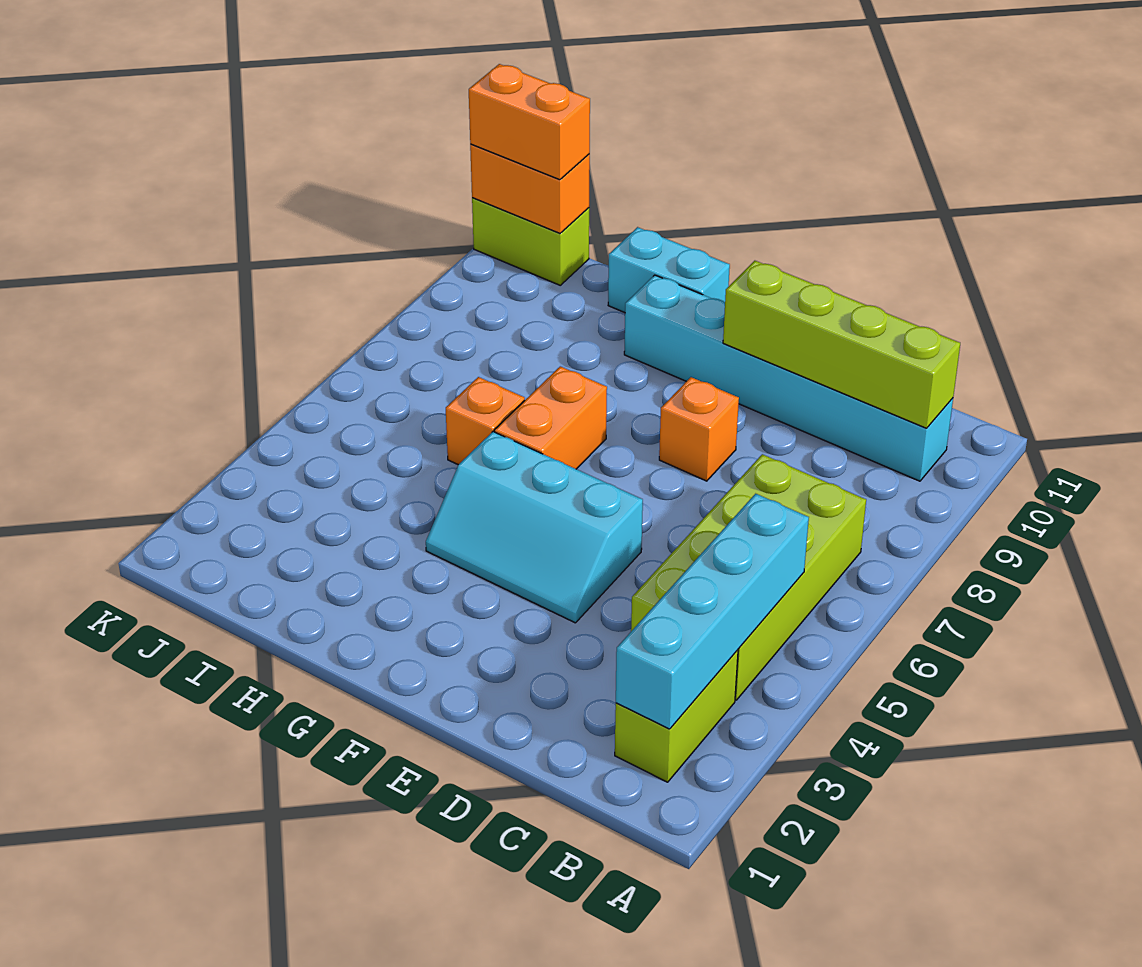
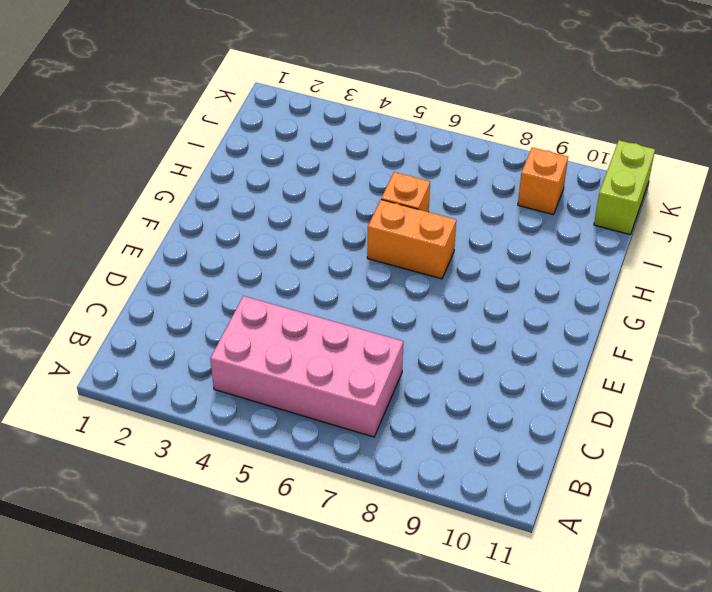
pink brick B4:C7 level 1 -> lime brick B4:C7 level 1
orange brick J9 level 1 -> orange brick E8 level 1
none -> lime brick B2:B3 level 1
none -> cyan brick B10:G10 level 1
none -> cyan slope E4:G5 level 1 top 5

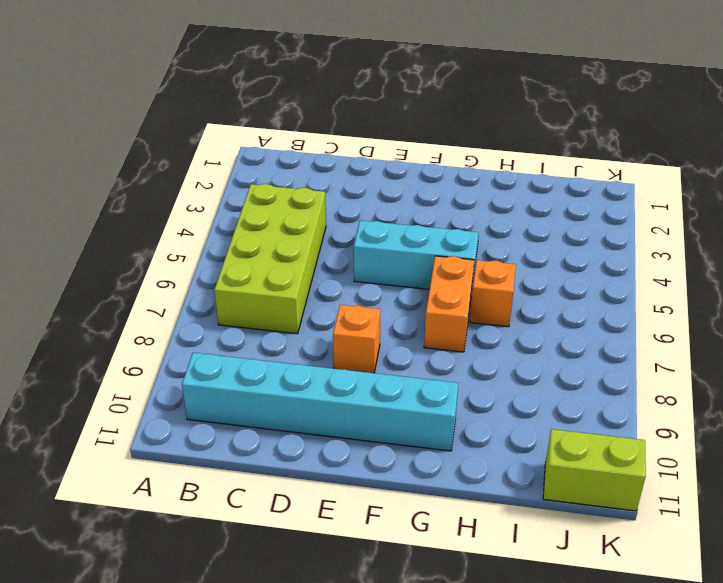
none -> lime brick B2:B3 level 1
none -> cyan brick G11:H11 level 1
none -> cyan brick B2:B5 level 2

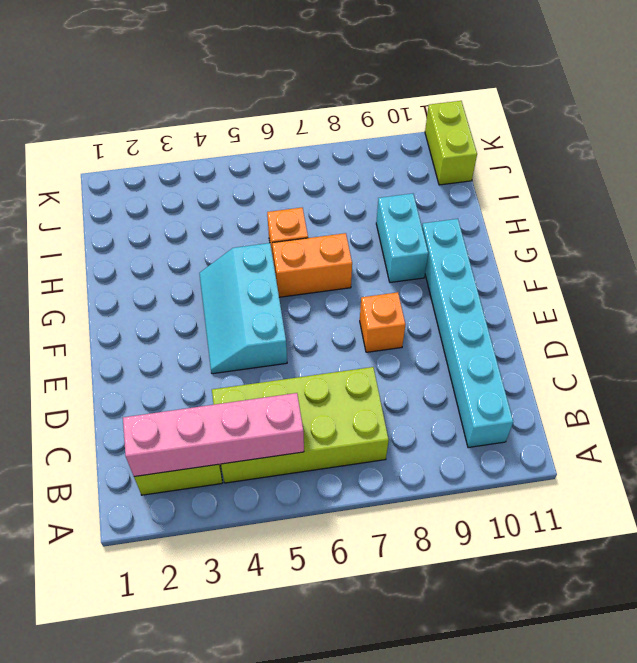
pink brick B2:B5 level 2 -> cyan brick B2:B5 level 2
cyan brick G9:H9 level 1 -> cyan brick G11:H11 level 1
none -> lime brick B10:E10 level 2
none -> orange brick J11:K11 level 2
none -> orange brick J11:K11 level 3

